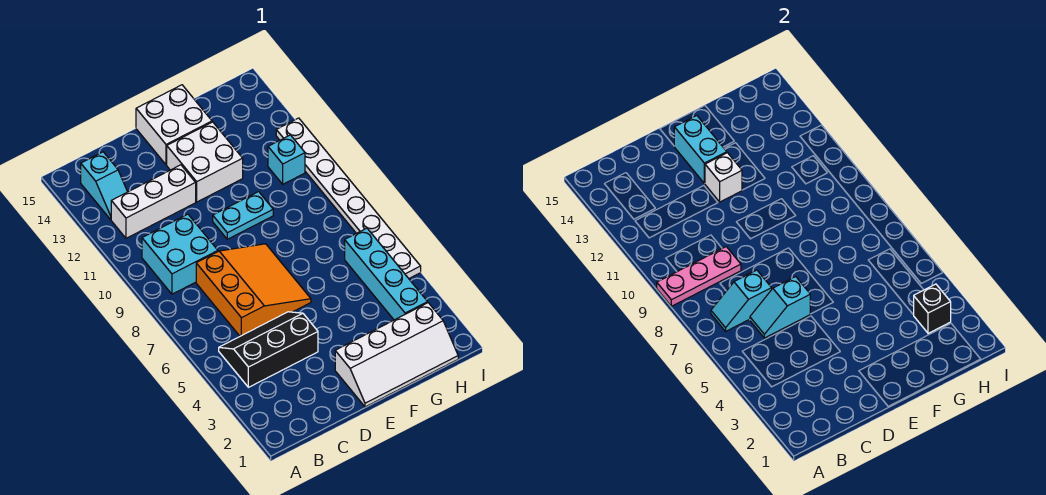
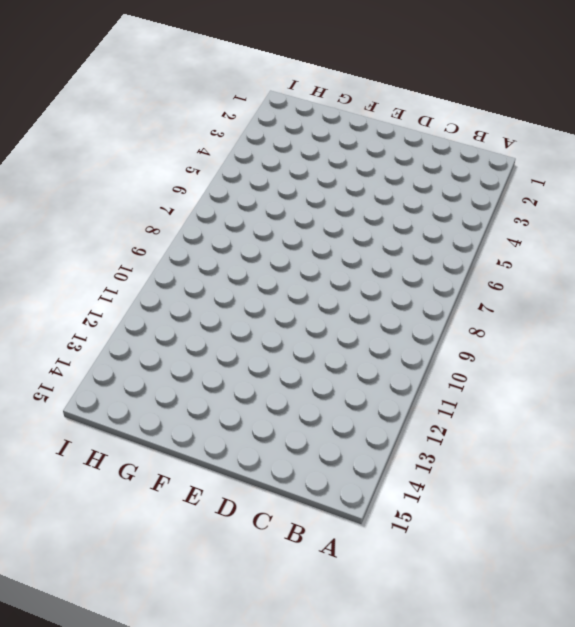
none -> black slope B4:D5 level 1 top 4
none -> cyan brick B9:C10 level 1
none -> white brick B12:D12 level 1

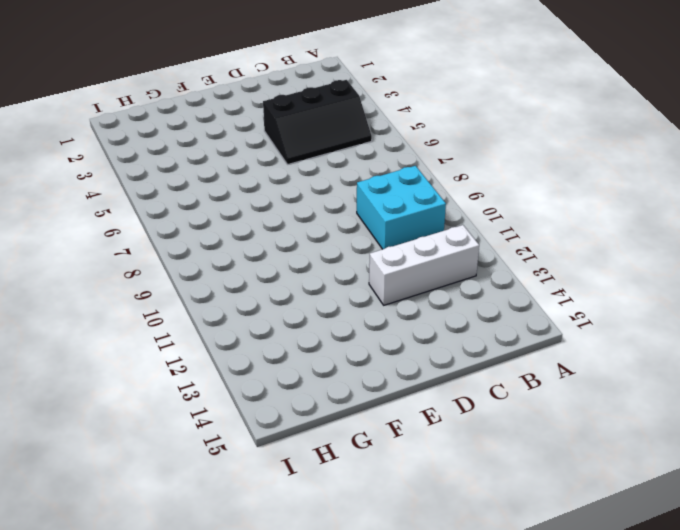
none -> cyan slope B13:B14 level 1 top 14
none -> orange slope C6:E8 level 1 top C
none -> white slope E1:H2 level 1 top 2

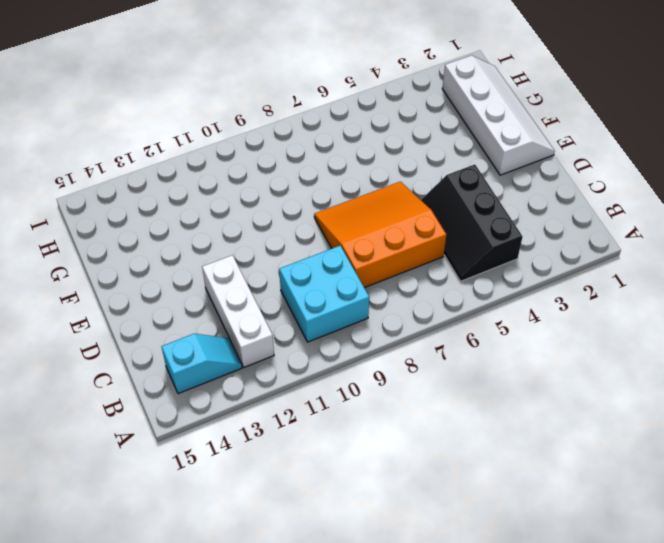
none -> cyan plate E10:F10 level 1
none -> white brick E12:F13 level 1
none -> white brick E14:F15 level 1

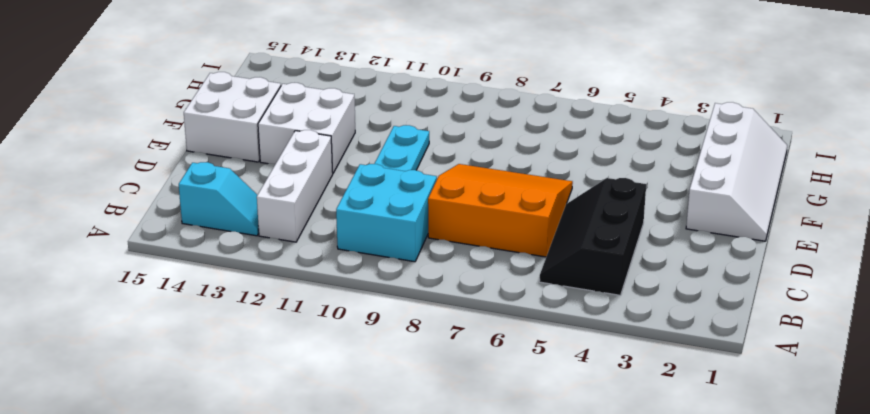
none -> cyan brick H3:H6 level 1
none -> cyan brick H11 level 1
none -> white plate I5:I12 level 1

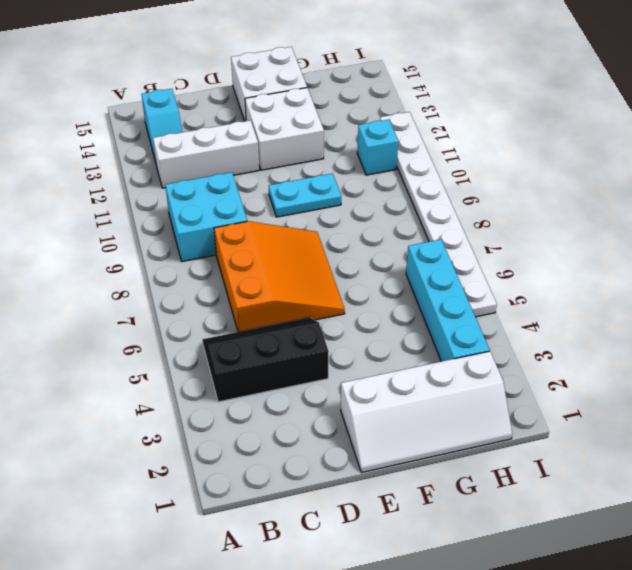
none -> pink plate A9:C9 level 2
none -> cyan slope B7:C7 level 2 top C
none -> cyan slope C6:D6 level 2 top D

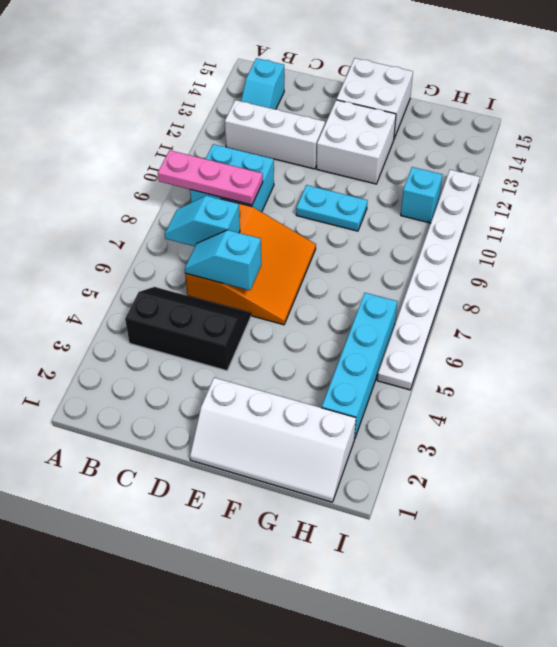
none -> white brick E12 level 2
none -> cyan brick E13:E14 level 2
none -> black brick H3 level 2

